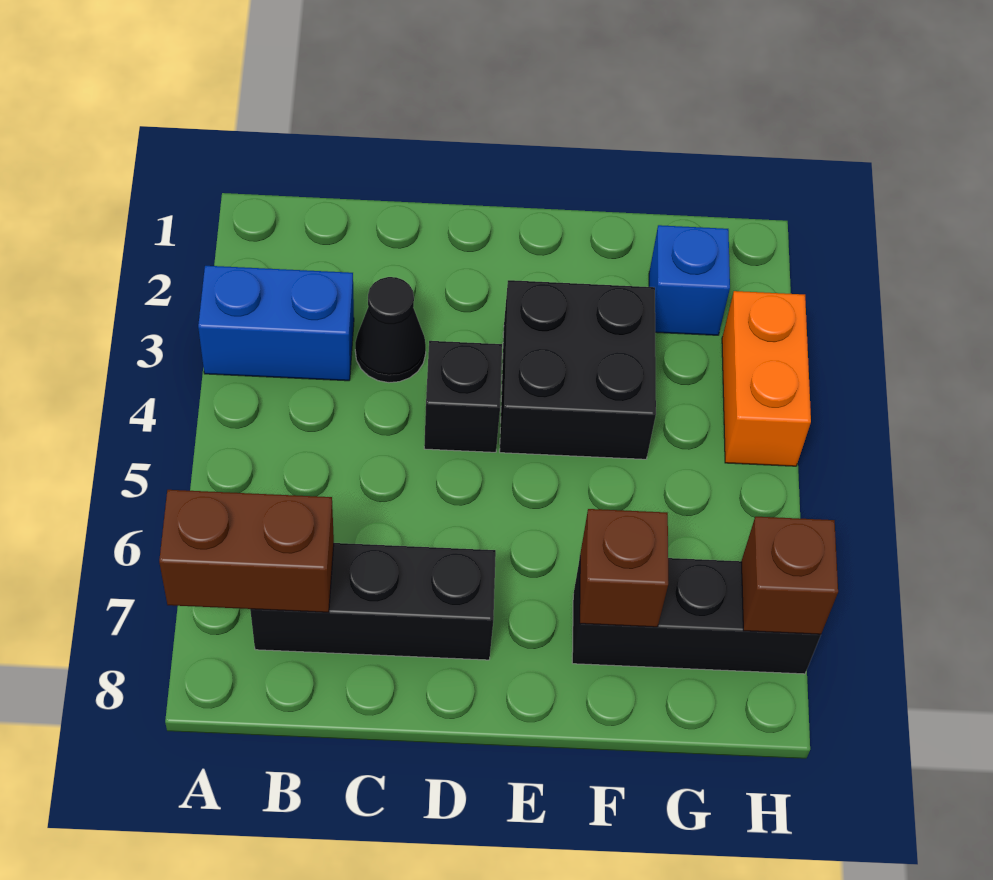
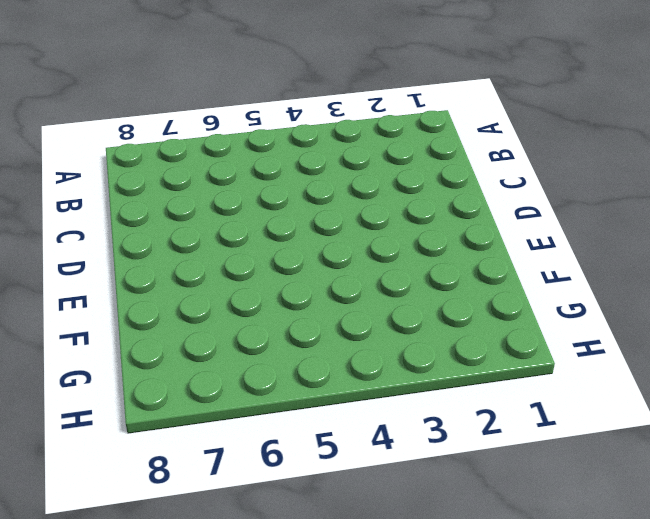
none -> blue brick A3:B3 level 1
none -> black brick B7:D7 level 1

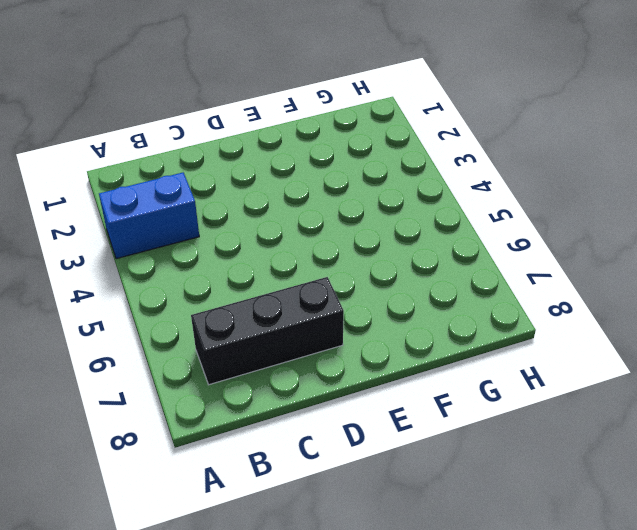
none -> black cone C3 level 1
none -> black brick D4 level 1

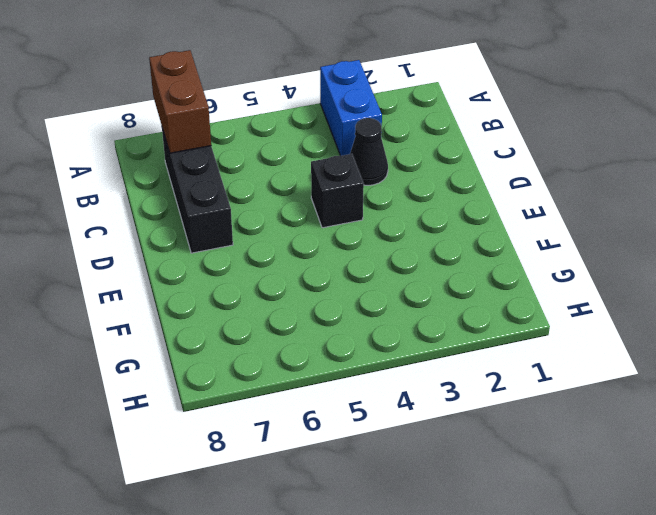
none -> black brick E3:F4 level 1
none -> black brick F7:H7 level 1

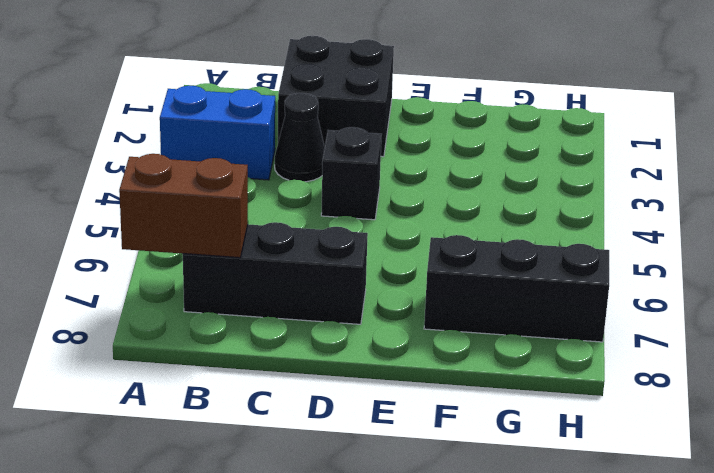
black brick C1:D2 level 1 -> black brick E3:F4 level 1
none -> blue brick G2 level 1
none -> orange brick H3:H4 level 1

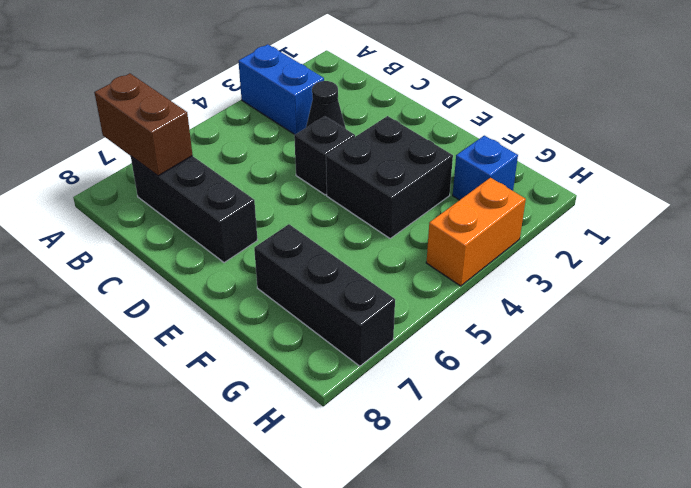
none -> brown brick F7 level 2
none -> brown brick H7 level 2

